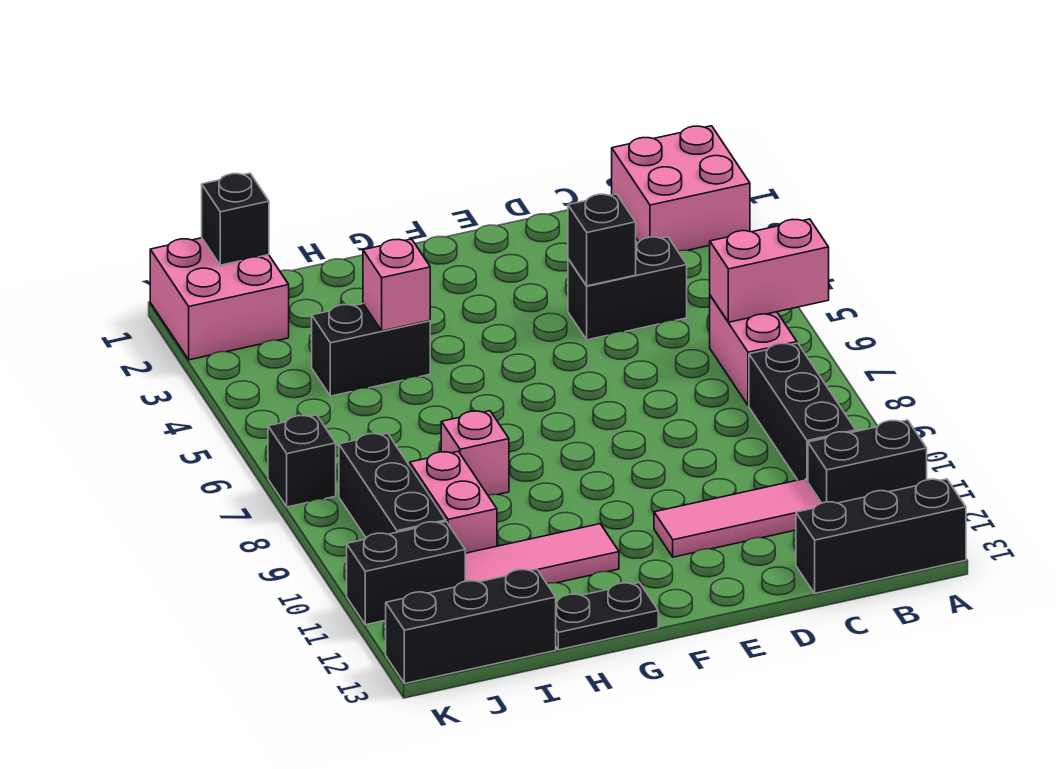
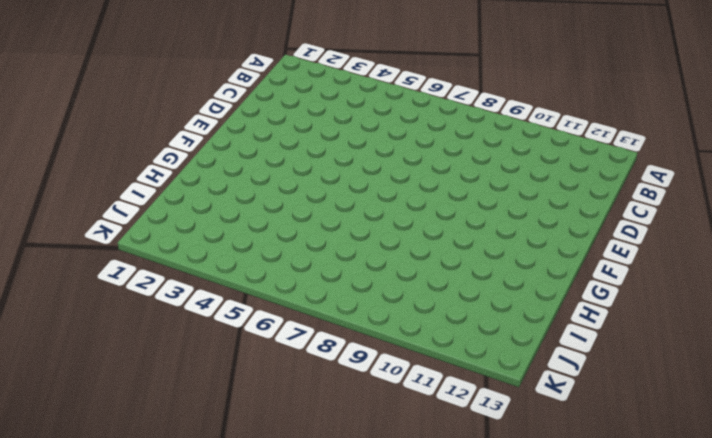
none -> pink brick A1:B2 level 1
none -> black brick A11:B11 level 1
none -> black brick A13:C13 level 1

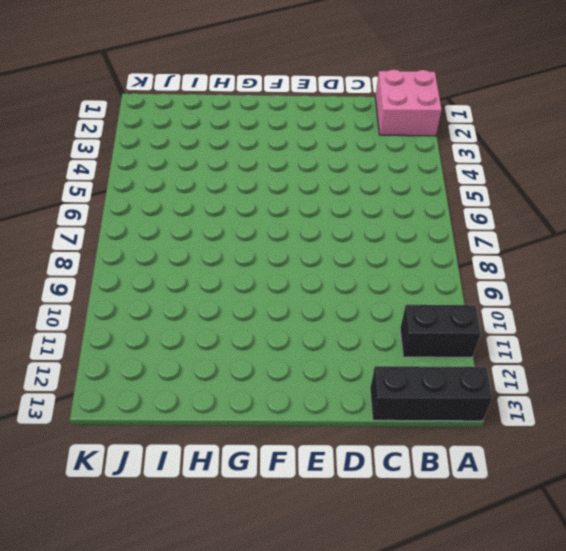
none -> pink brick B6:B7 level 1
none -> black brick B8:B10 level 1
none -> black brick C4:D4 level 1

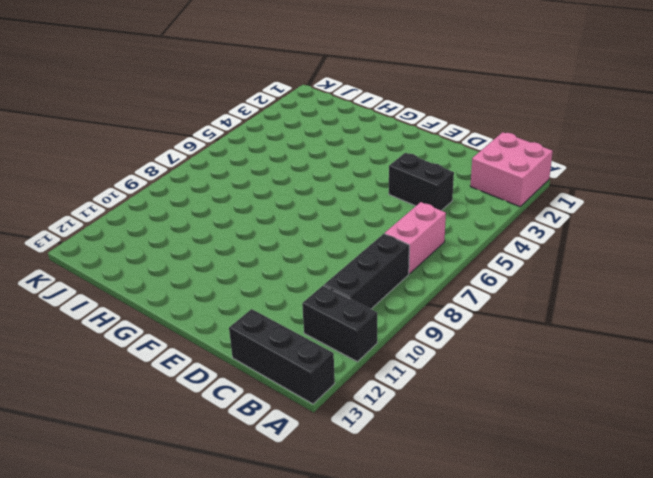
none -> pink tile C11:E11 level 1
none -> pink tile G11:I11 level 1
none -> black plate G13:H13 level 1

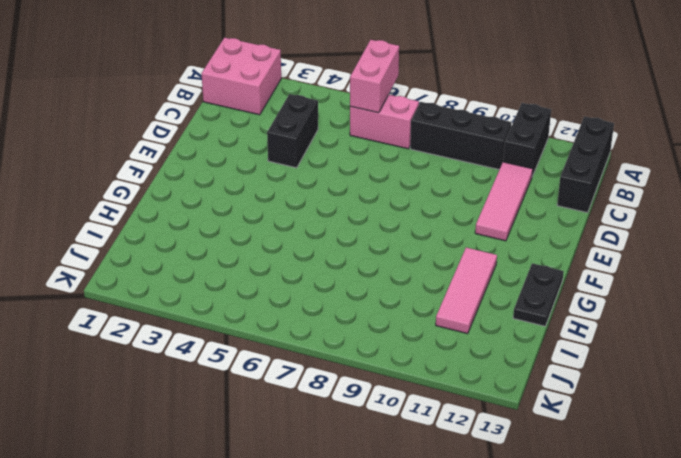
none -> black brick H4:I4 level 1
none -> pink brick H8 level 1
none -> pink brick I9:I10 level 1

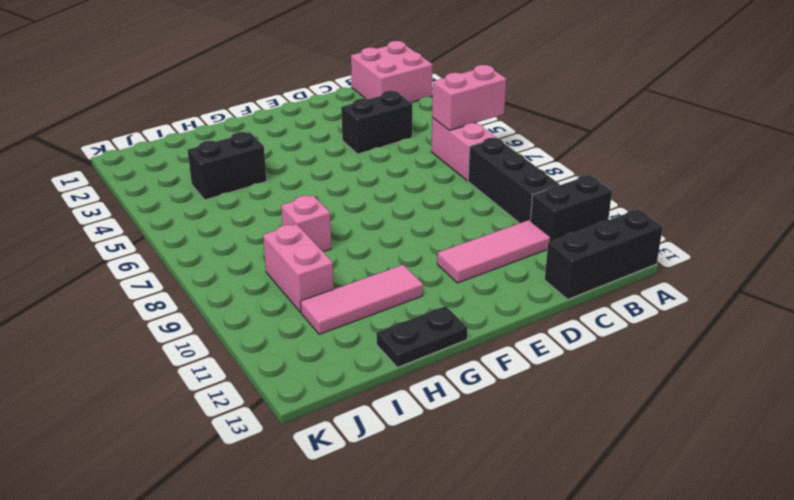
none -> black brick I13:K13 level 1
none -> pink brick J1:K2 level 1
none -> black brick J8:J10 level 1

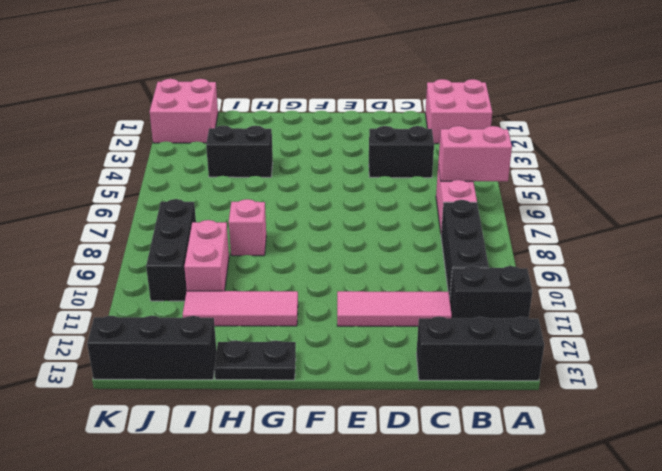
none -> black brick J11:K11 level 1
none -> black brick K7 level 1
none -> black brick D4 level 2

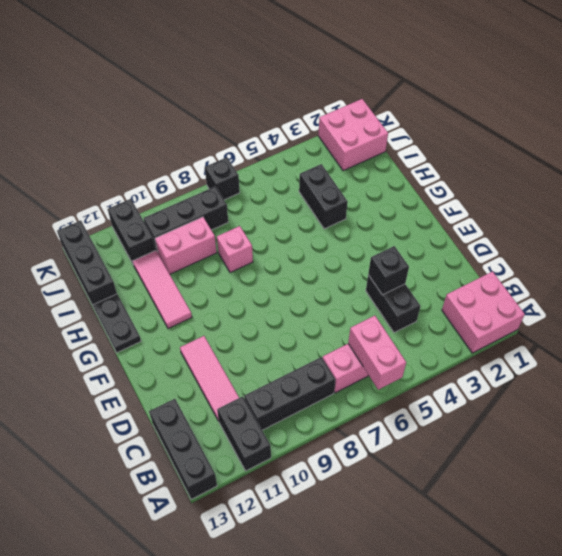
none -> pink brick H4 level 2
none -> black brick J1 level 2

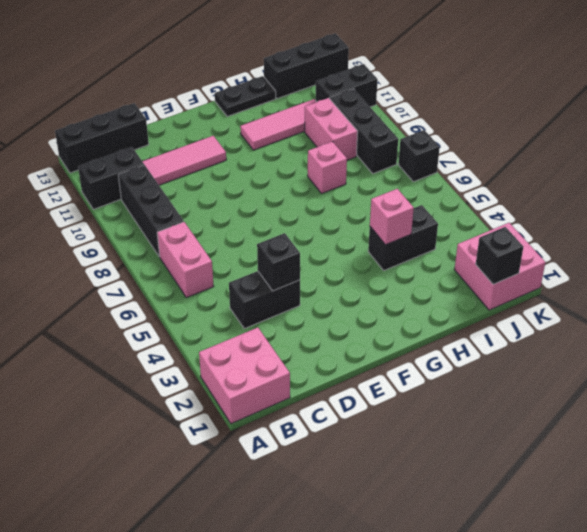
none -> pink brick A6:B6 level 2

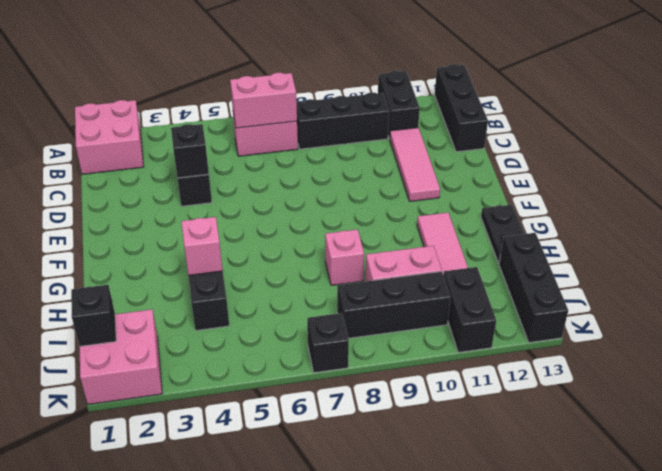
pink brick B6:B7 level 2 -> pink brick A6:B6 level 2

